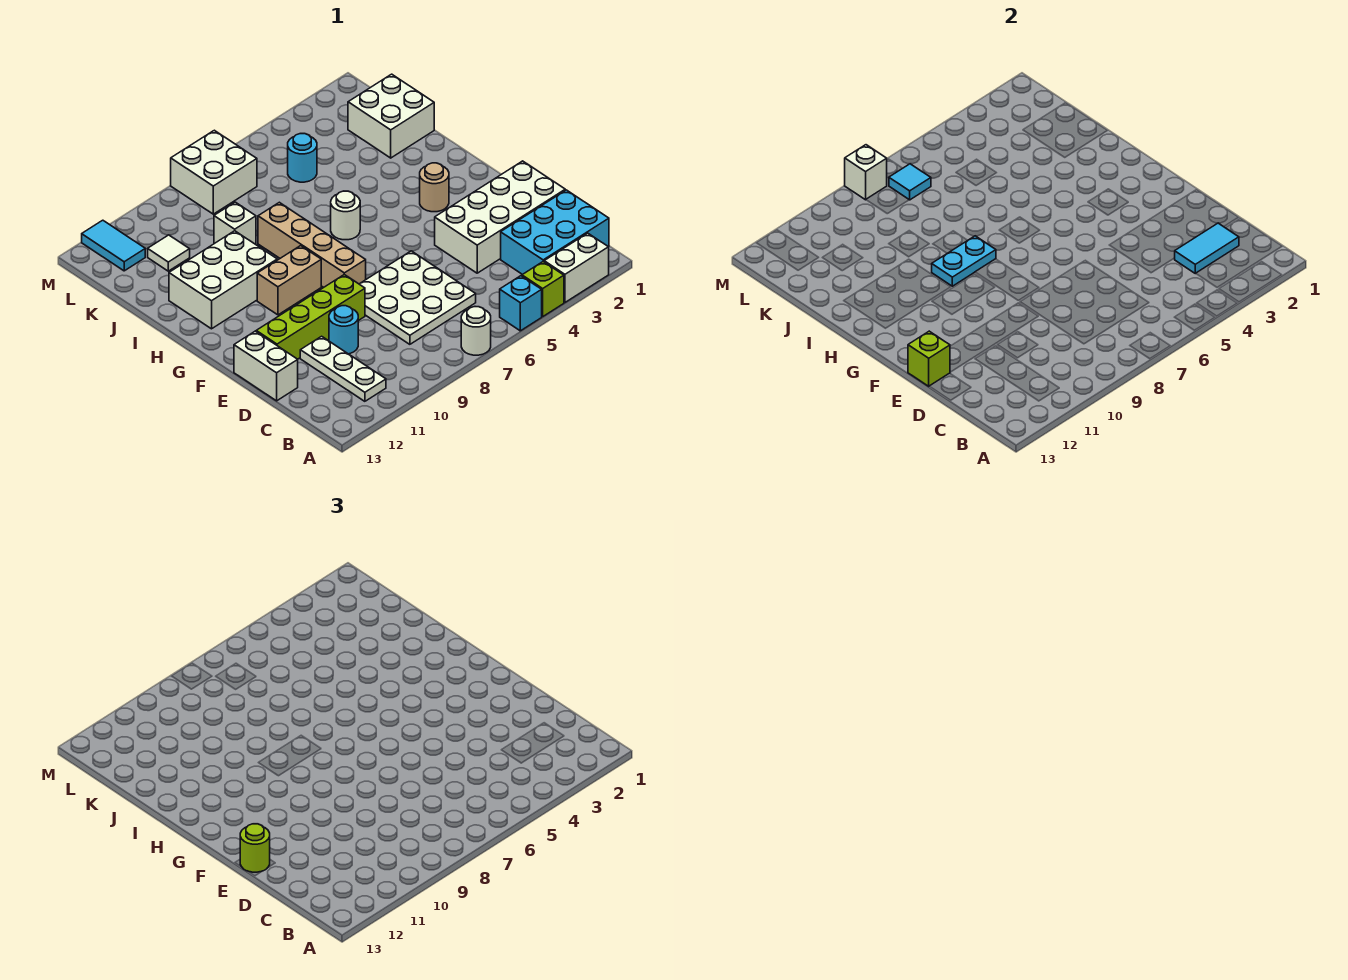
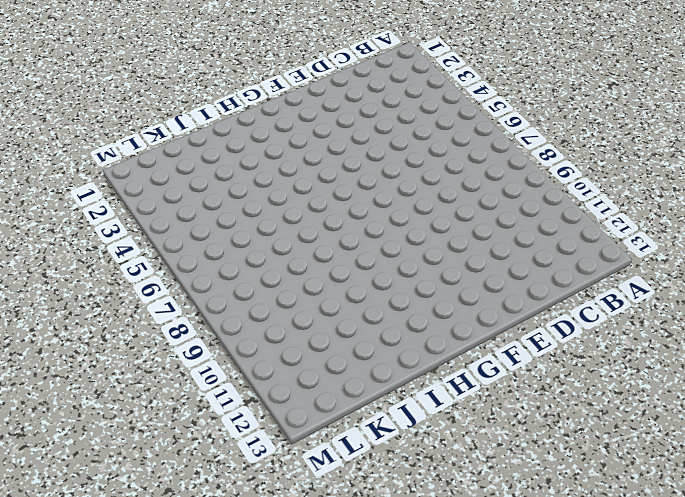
none -> white brick A2:A3 level 1
none -> lime brick A4 level 1
none -> cyan brick A5 level 1

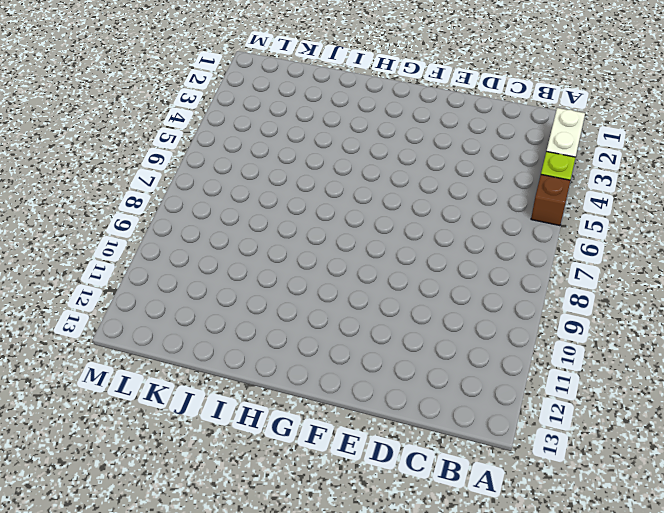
brown brick A5 level 1 -> cyan brick A5 level 1
none -> white round brick A7 level 1
none -> cyan brick B1:C3 level 1
none -> white plate B11:D11 level 1

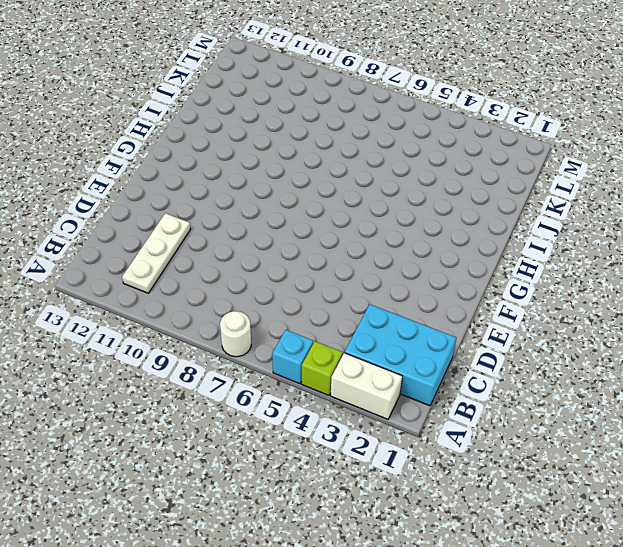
none -> white plate C6:E8 level 1
none -> white brick D1:E4 level 1
none -> cyan round brick D10 level 1

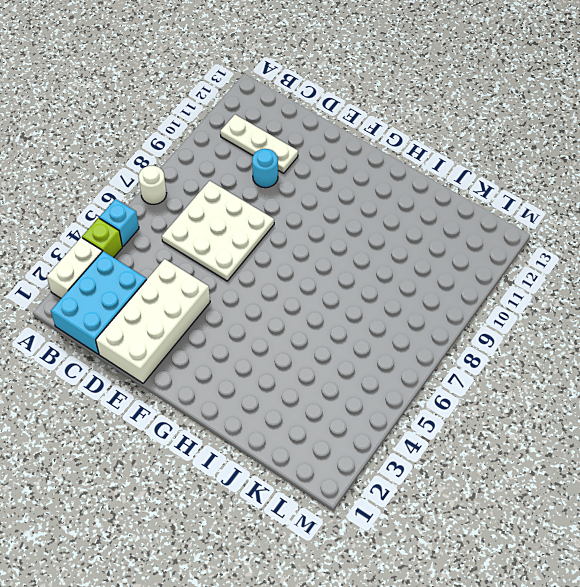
none -> white brick D13:E13 level 1
none -> lime brick E9:E12 level 1
none -> tan brick F8:I8 level 1

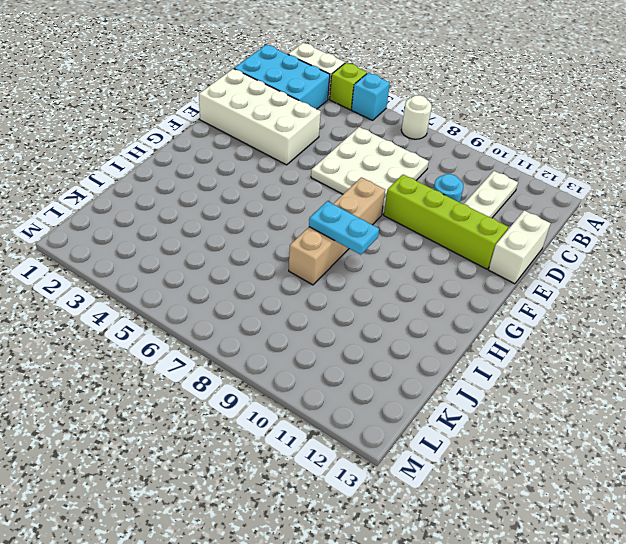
none -> tan round brick G3 level 1
none -> tan brick G9:G10 level 1
none -> white round brick H6 level 1

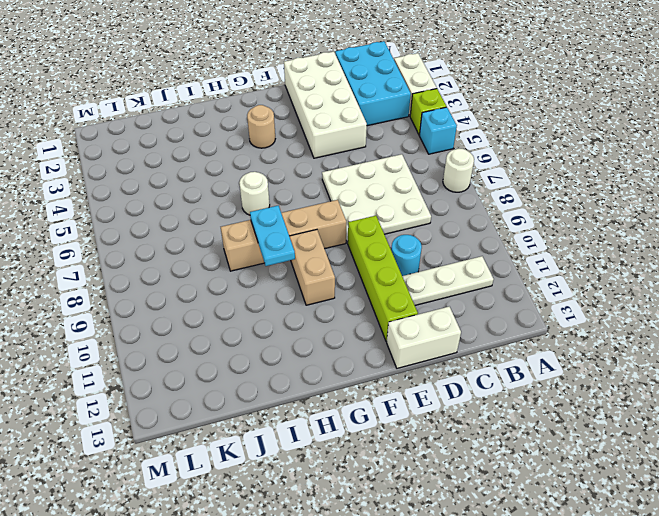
none -> white brick H10:I12 level 1
none -> white brick J1:K2 level 1
none -> white brick J9 level 1

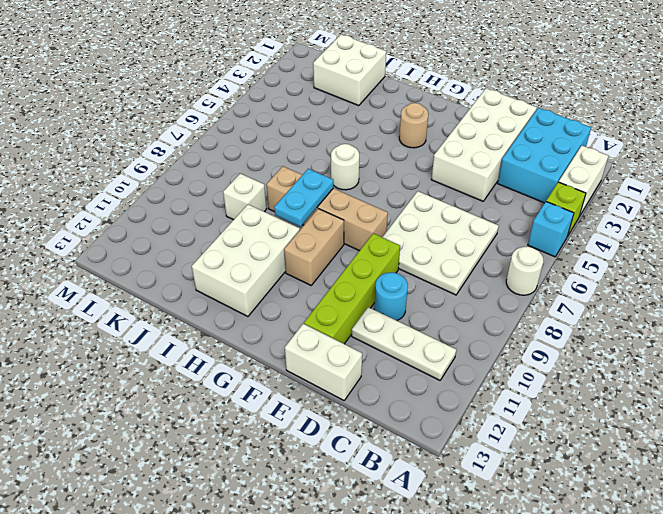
none -> cyan round brick K5 level 1
none -> white tile K11 level 1
none -> white brick L7:M8 level 1

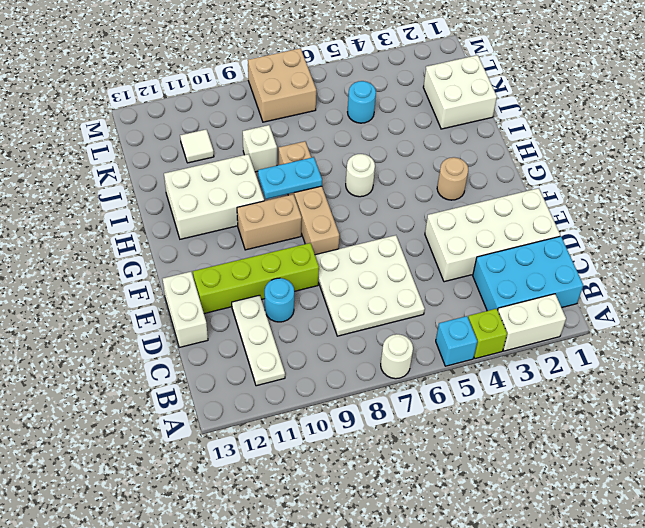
tan brick L7:M8 level 1 -> white brick L7:M8 level 1
none -> cyan tile L12:M12 level 1
none -> cyan tile C2:C3 level 2
none -> lime brick E13 level 2

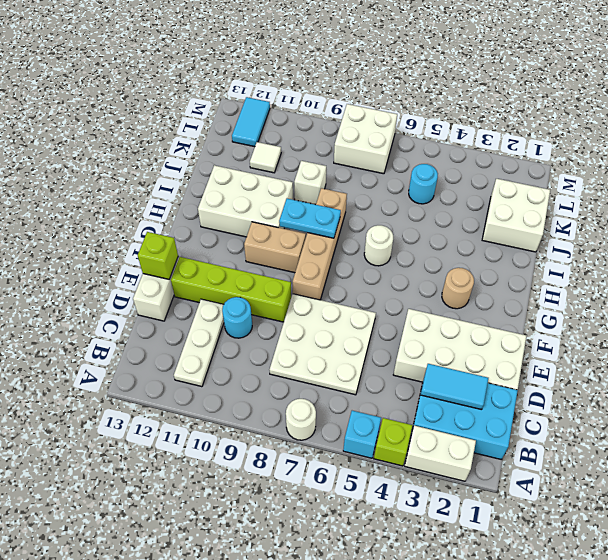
none -> cyan tile L7 level 2
none -> white brick M8 level 2
none -> lime round brick E13 level 3

